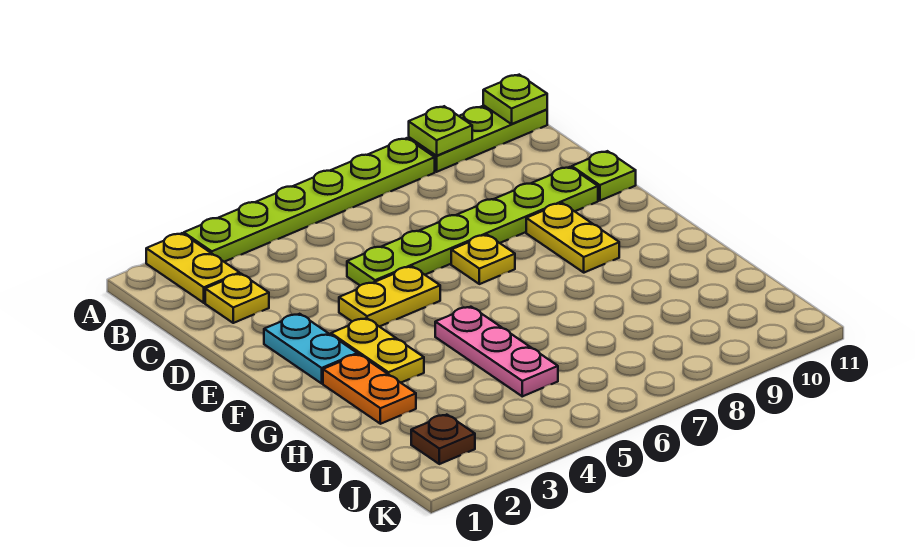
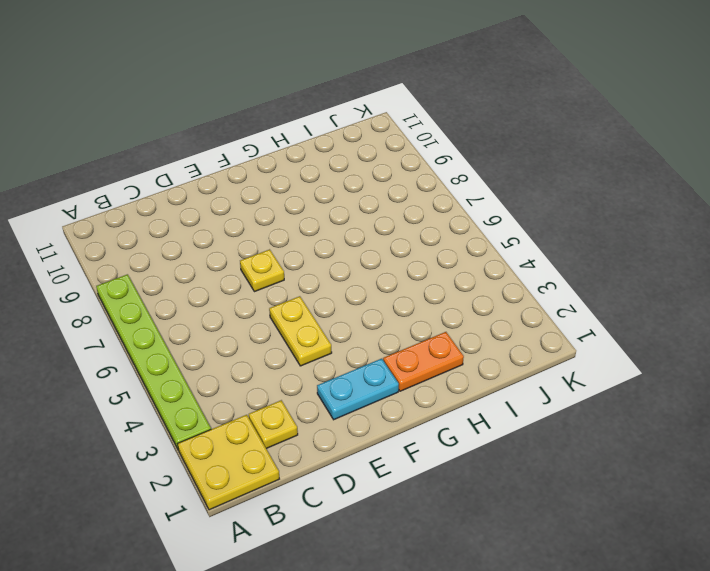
yellow plate A1:B2 level 1 -> yellow plate A2:B2 level 1
none -> lime plate A9:A11 level 1
none -> lime plate D5:D10 level 1
none -> lime plate D11 level 1

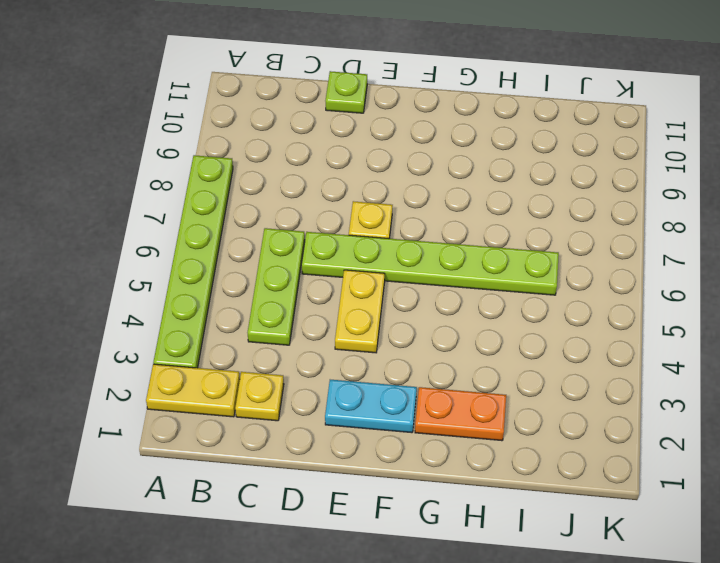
lime plate C4:C6 level 1 -> lime plate A9:A11 level 1
lime plate D6:I6 level 1 -> lime plate D5:D10 level 1
none -> yellow plate E9:F9 level 1
none -> yellow plate F3:G3 level 1
none -> pink plate G5:I5 level 1

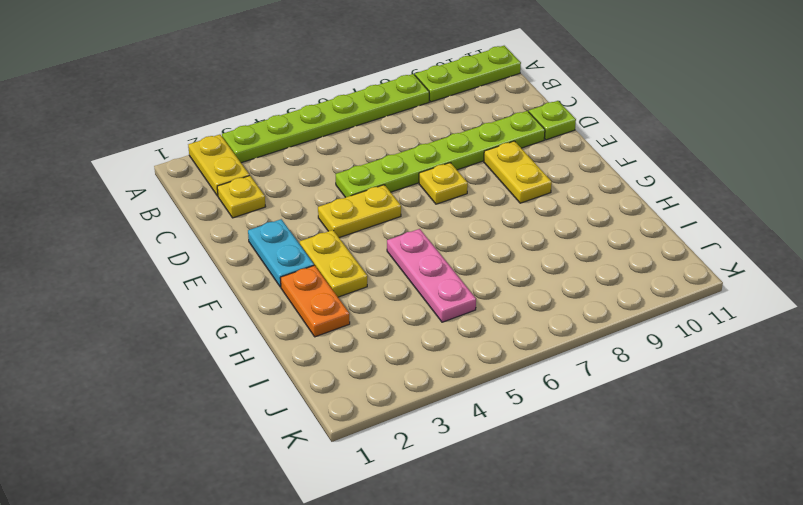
none -> brown plate J2 level 1
none -> lime plate A9 level 2
none -> lime plate A11 level 2

